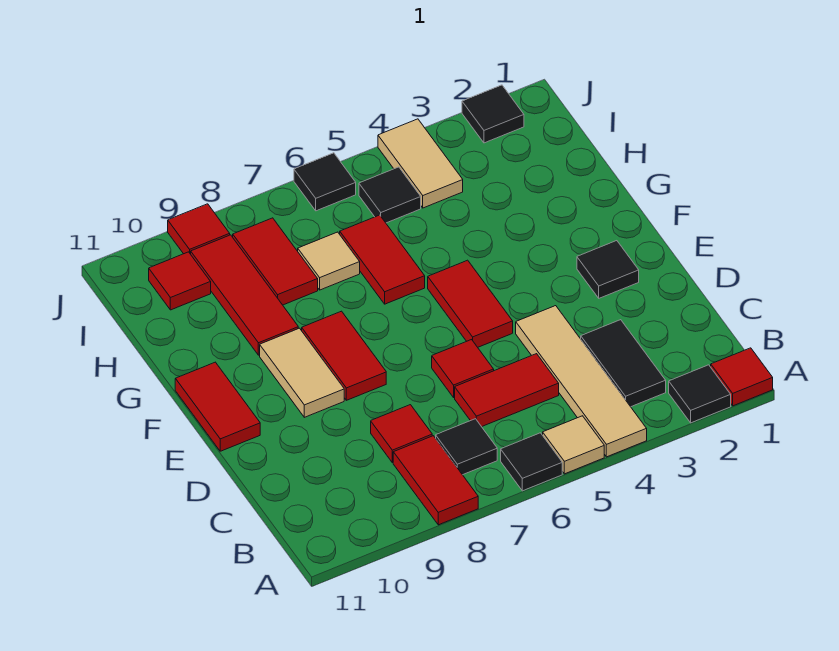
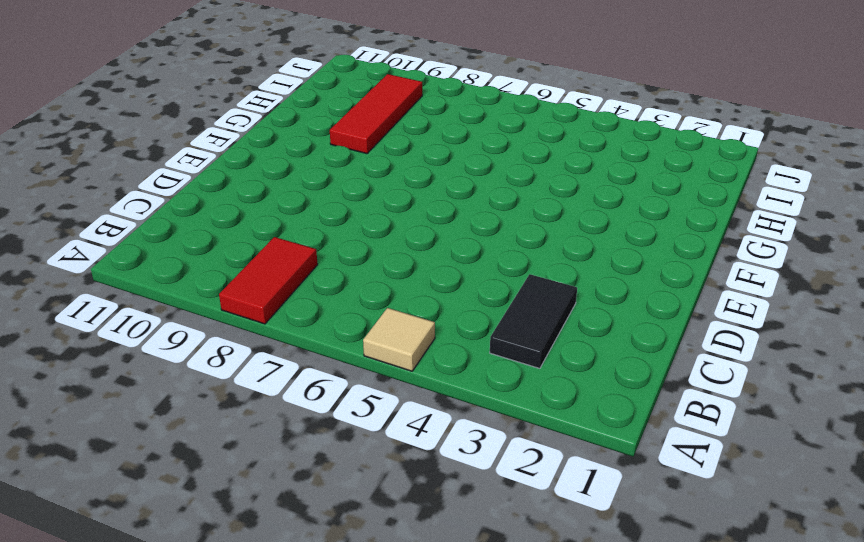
none -> red tile A1 level 1
none -> black tile A2 level 1
none -> tan tile A4:D4 level 1

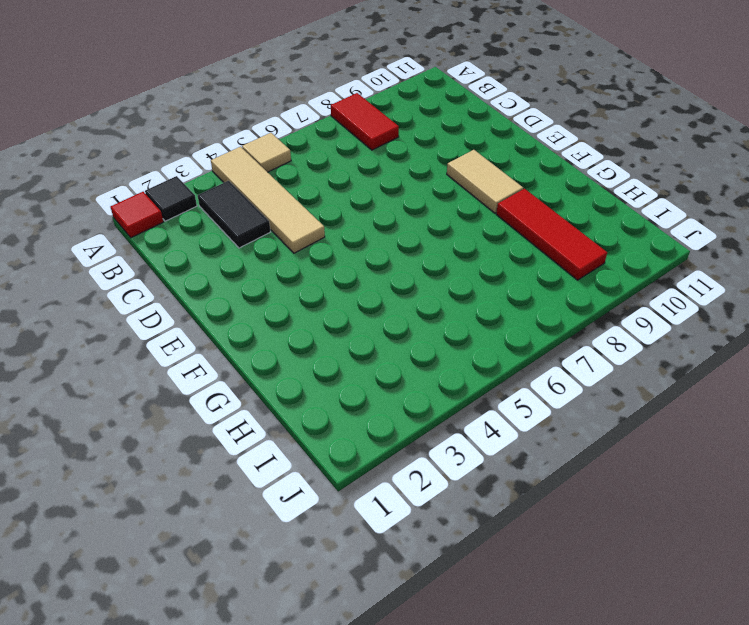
none -> black tile A6 level 1
none -> black tile B7 level 1
none -> red tile C5:C6 level 1

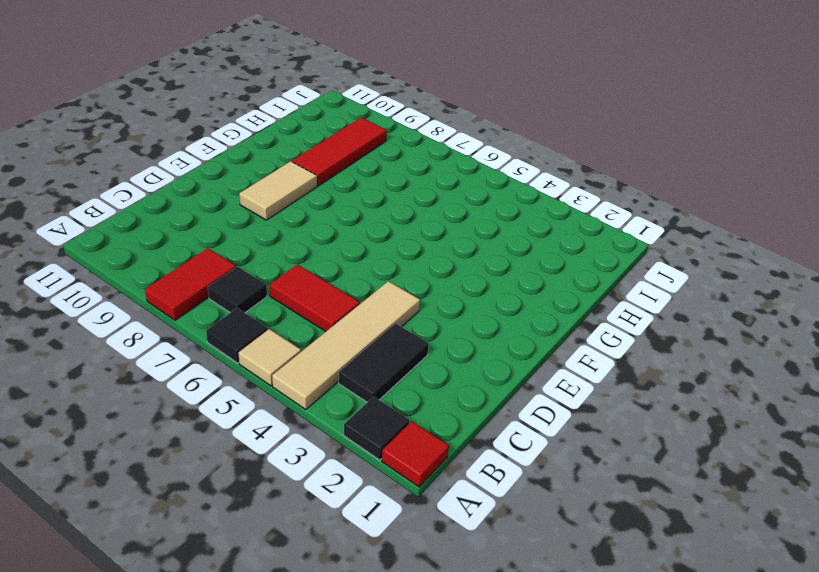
none -> red tile C8 level 1
none -> red tile D6 level 1
none -> black tile E2 level 1

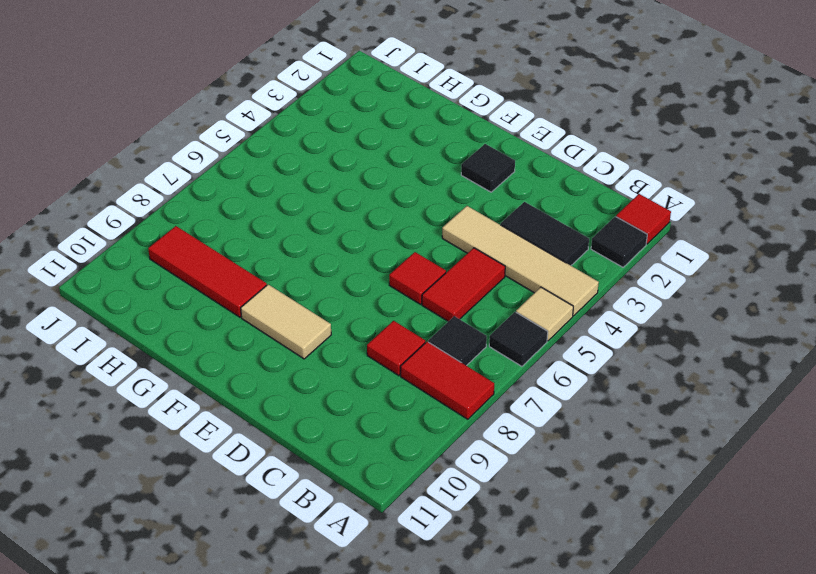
none -> red tile E5:F5 level 1
none -> red tile E8:F8 level 1
none -> red tile E11:F11 level 1

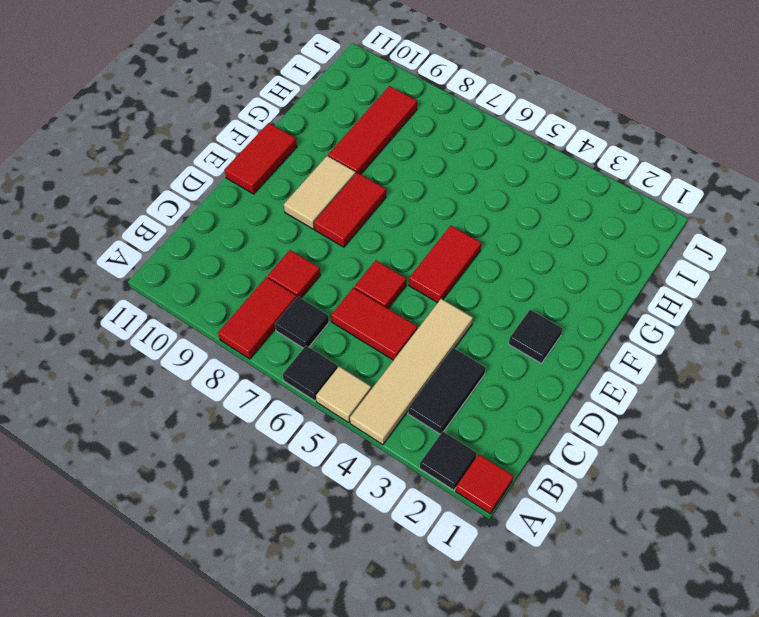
none -> red tile G6:H6 level 1
none -> tan tile H7 level 1
none -> red tile H8:I8 level 1

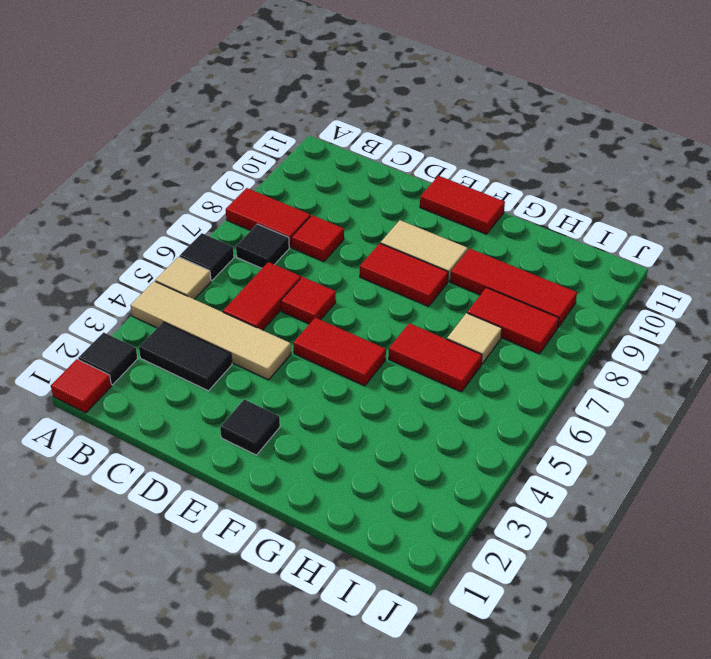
none -> tan tile I4:J4 level 1
none -> black tile I5 level 1
none -> red tile I10 level 1

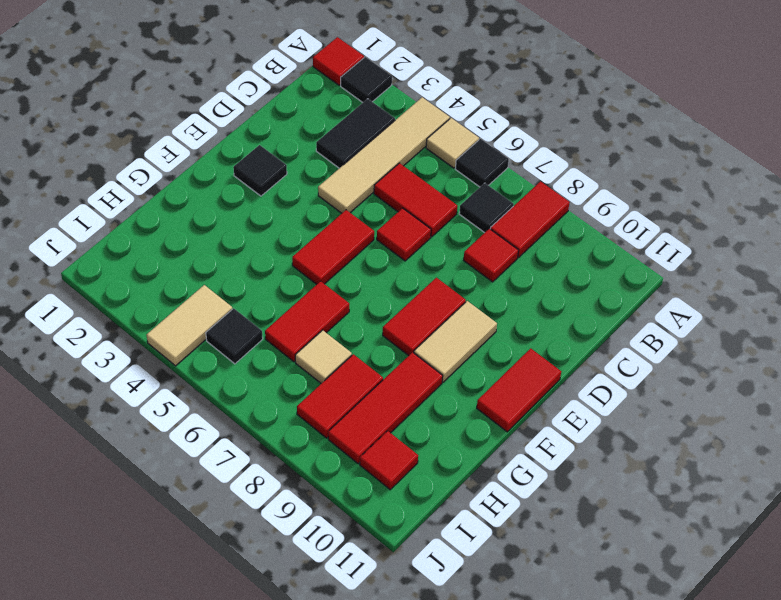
none -> black tile J2 level 1
none -> black tile J6 level 1
none -> red tile J9 level 1

